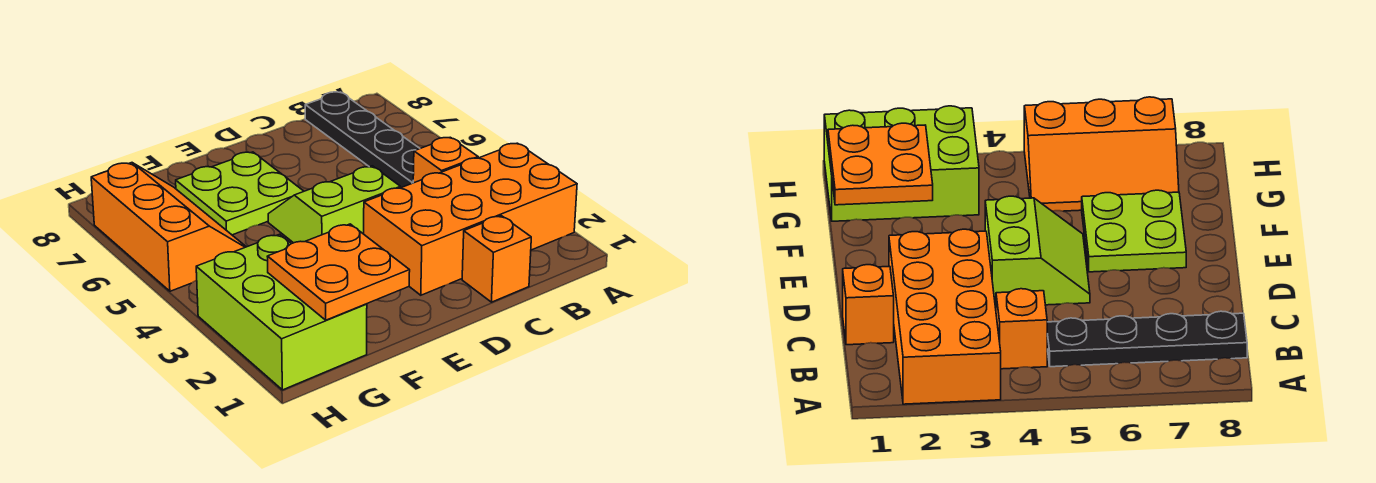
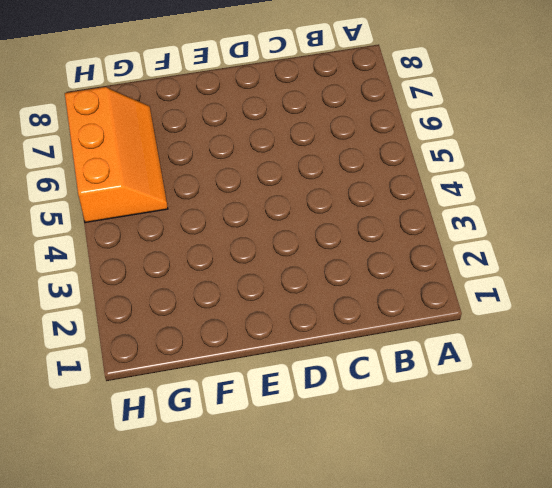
none -> orange brick A2:D3 level 1
none -> orange brick B4 level 1

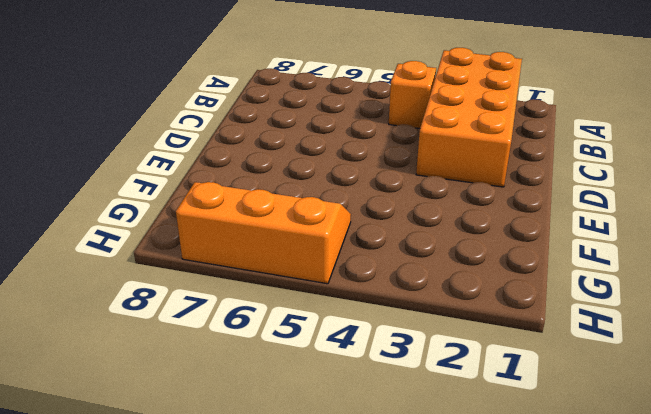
none -> black plate B5:B8 level 1
none -> orange brick C1 level 1

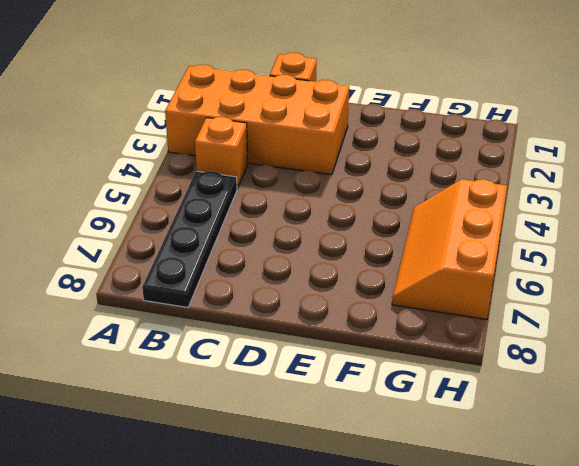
none -> lime slope D4:E5 level 1 top 4
none -> lime plate E6:F7 level 1

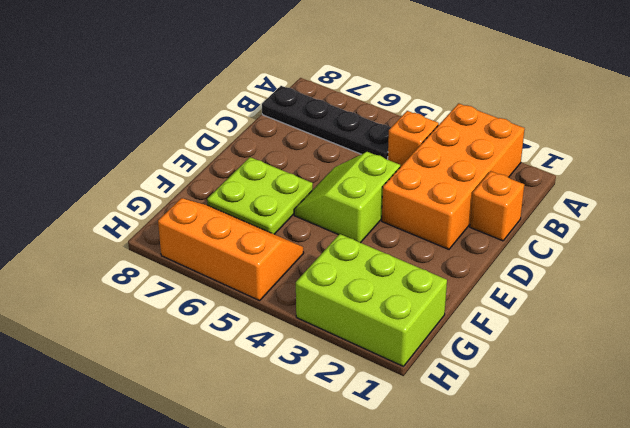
none -> orange plate F1:G2 level 2

